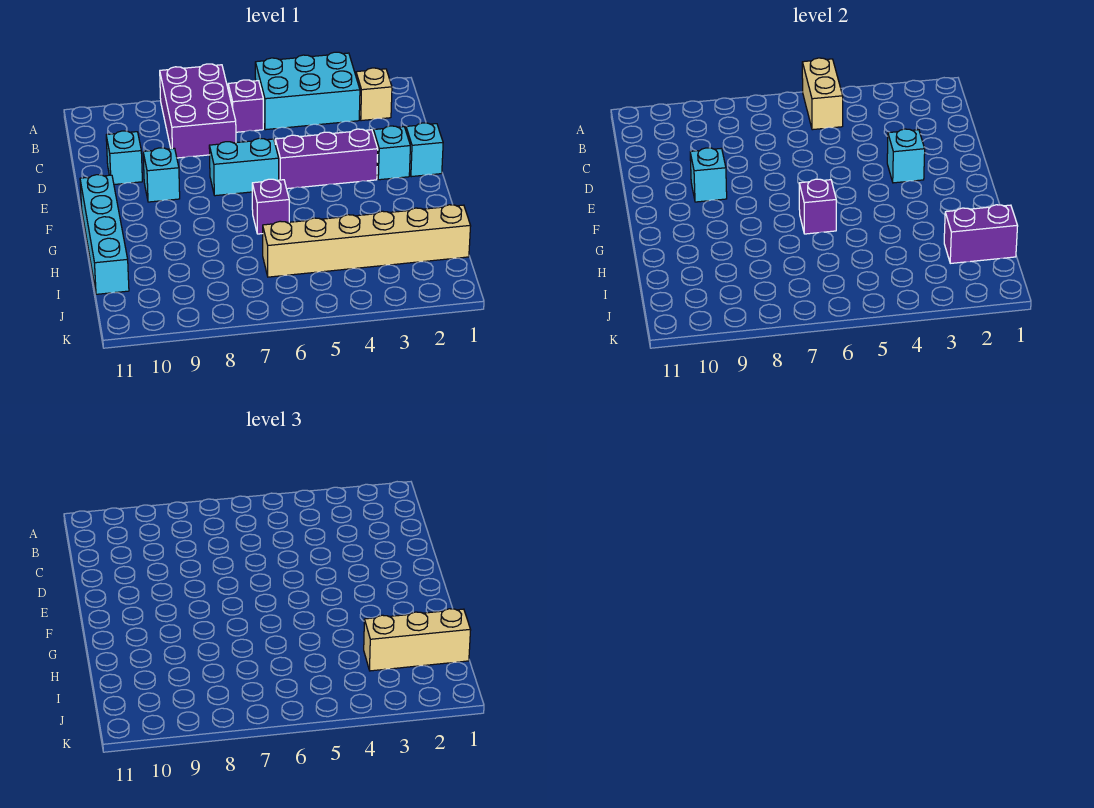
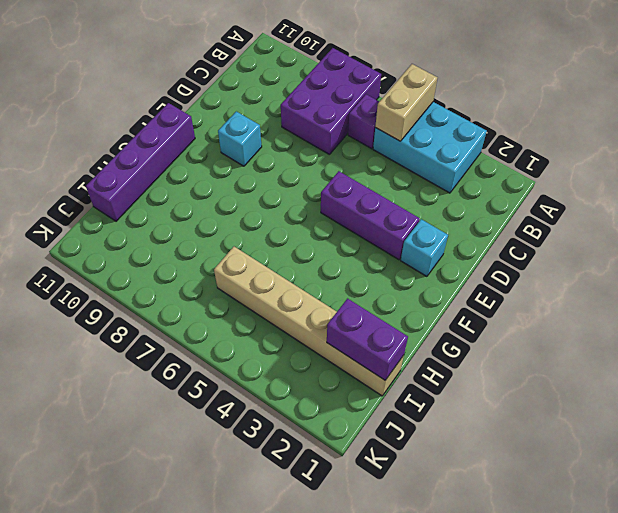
purple brick F11:I11 level 1 -> cyan brick F11:I11 level 1
none -> tan brick B2 level 1
none -> cyan brick D10 level 1
none -> cyan brick E1 level 1

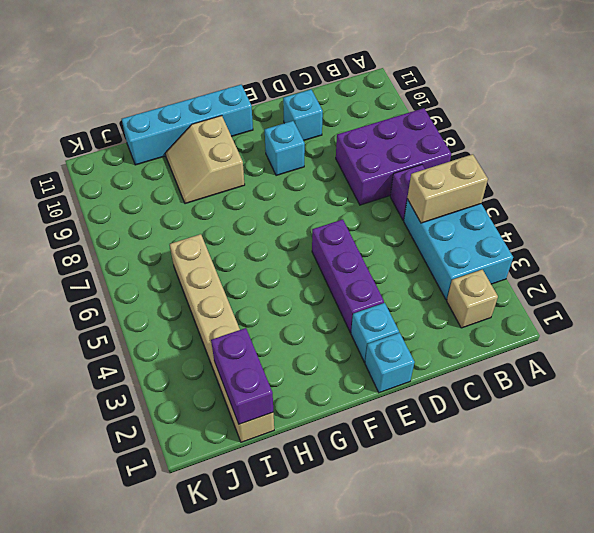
tan slope G9:H10 level 1 top G -> none
none -> cyan brick E6:E7 level 1
none -> purple brick G6 level 1
none -> cyan brick E3 level 2

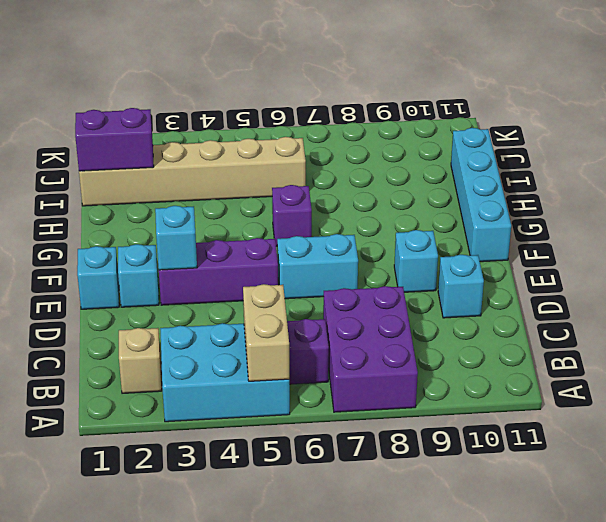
none -> cyan brick E9 level 2
none -> purple brick G6 level 2
none -> tan brick I1:I3 level 3

